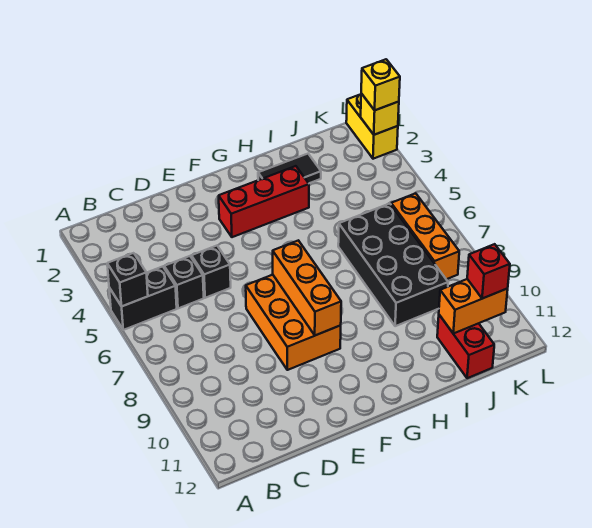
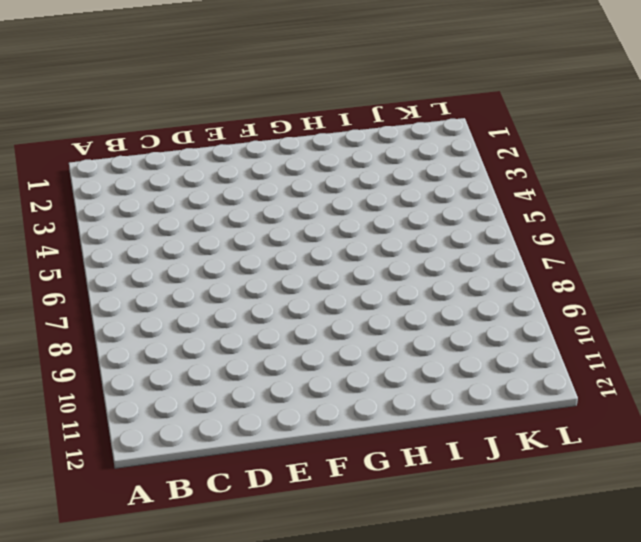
none -> black brick A5:B5 level 1
none -> black brick C5 level 1
none -> black brick D5 level 1

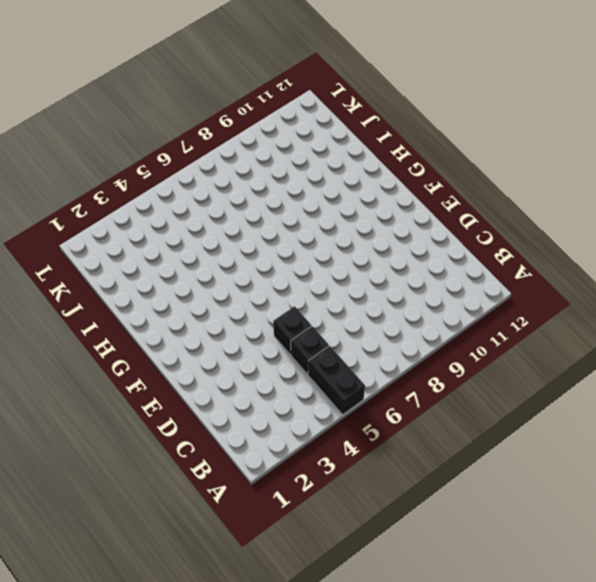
none -> orange brick E7:F9 level 1
none -> red brick F3:H3 level 1
none -> black tile H2:I2 level 1

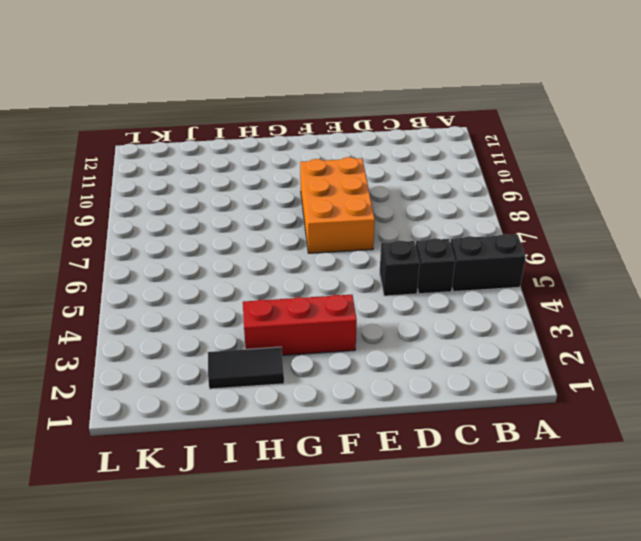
none -> black brick I6:J9 level 1
none -> red brick J11:J12 level 1
none -> orange brick K6:K8 level 1

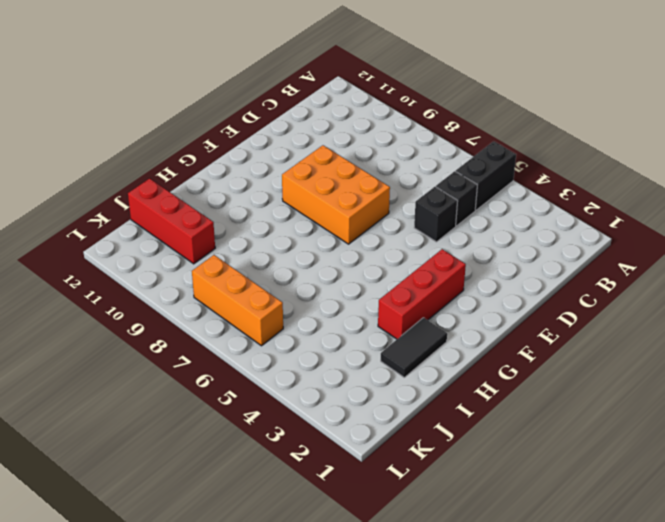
red brick J10:J12 level 1 -> red brick J11:J12 level 1
none -> black brick I6:J9 level 1
none -> yellow brick L1:L2 level 1
none -> black brick A5 level 2

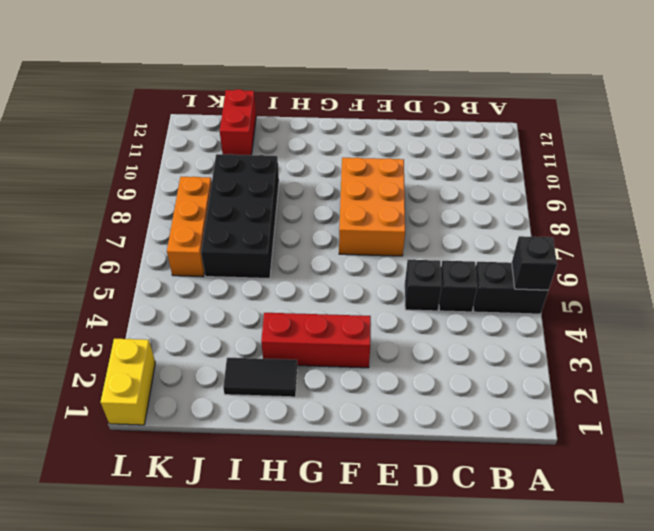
none -> orange brick F7:F9 level 2
none -> orange brick J11:K11 level 2
none -> yellow brick L2 level 2

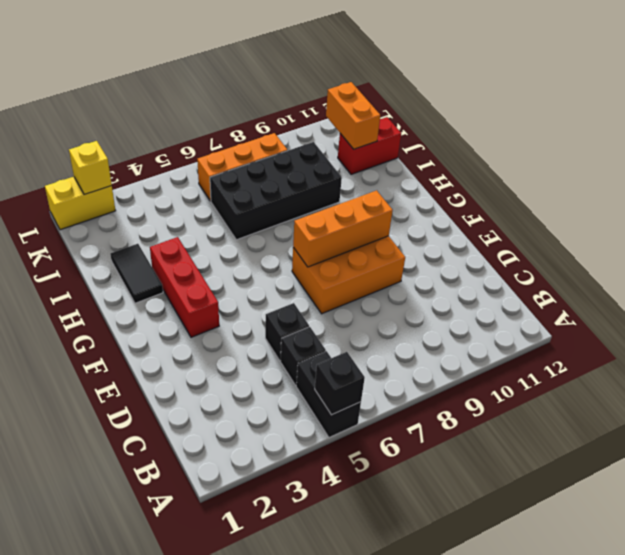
none -> red brick K11 level 3
none -> yellow brick L2 level 3

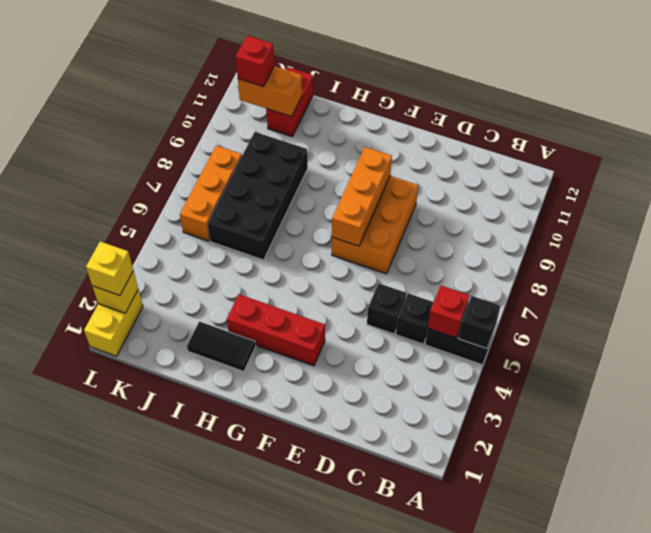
red brick B5 level 2 -> none

